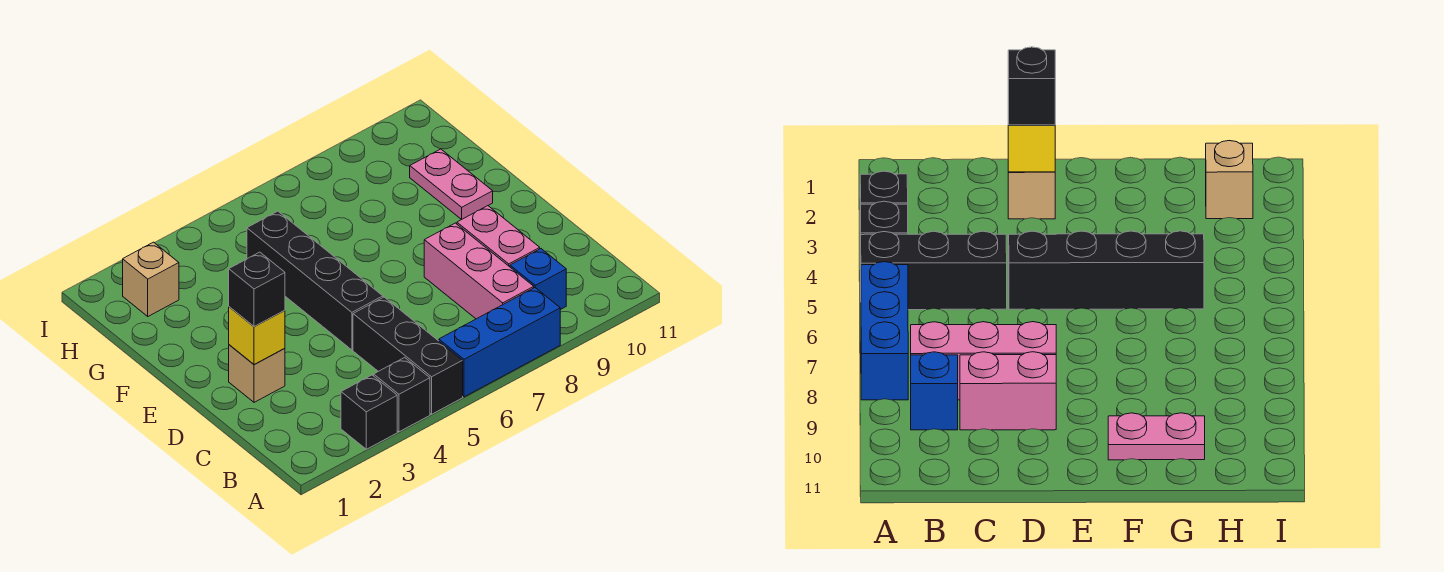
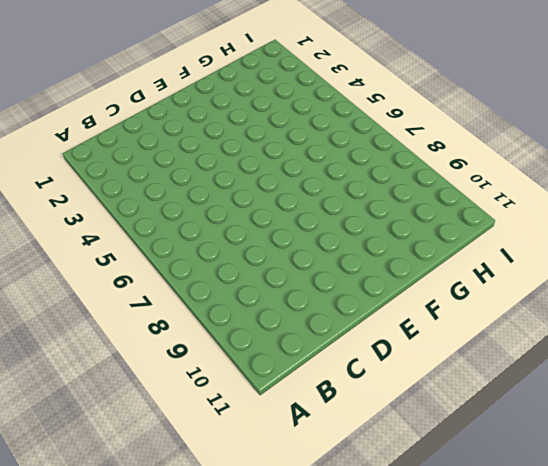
none -> black brick A3 level 1
none -> black brick A4 level 1
none -> black brick A5:C5 level 1

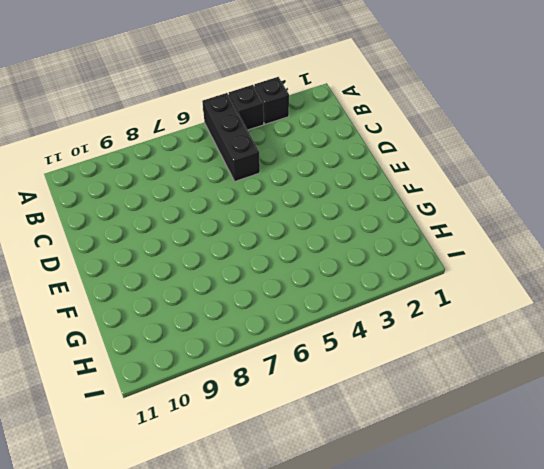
none -> blue brick A6:A8 level 1
none -> pink brick B8:D8 level 1
none -> blue brick B9 level 1

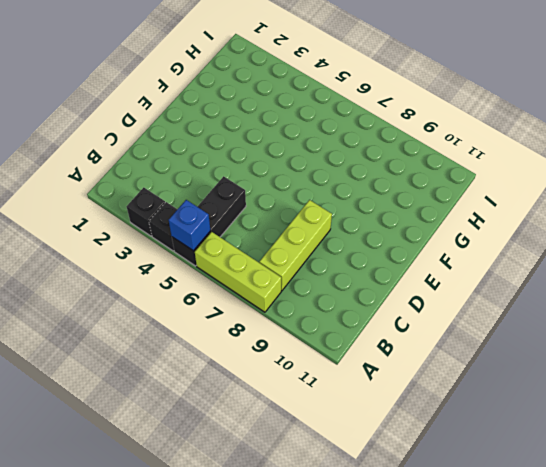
blue brick A5 level 2 -> blue brick B9 level 1
lime brick A6:A8 level 1 -> blue brick A6:A8 level 1
lime brick B8:D8 level 1 -> pink brick B8:D8 level 1
none -> pink brick C9:D9 level 1
none -> tan brick D2 level 1
none -> black brick D5:G5 level 1

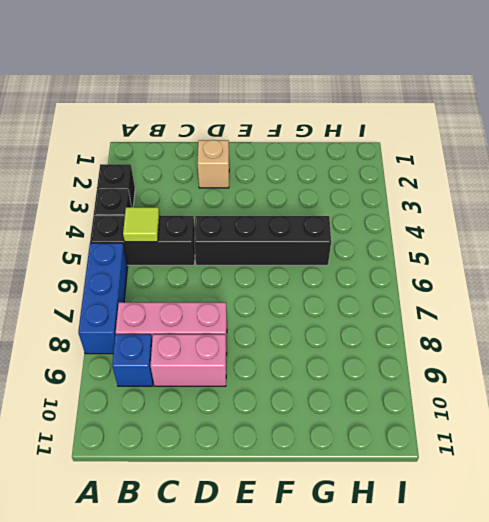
lime tile B5 level 2 -> none
none -> pink plate F10:G10 level 1
none -> tan brick H2 level 1
none -> yellow brick D2 level 2

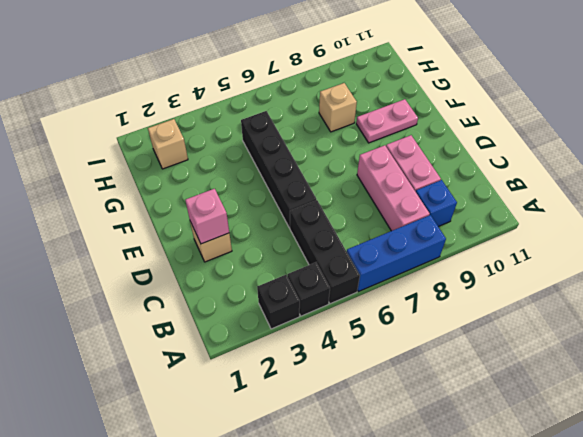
pink brick D2 level 2 -> yellow brick D2 level 2
pink plate F9:F10 level 1 -> pink plate F10:G10 level 1
tan brick G8 level 1 -> none
none -> black brick D2 level 3

